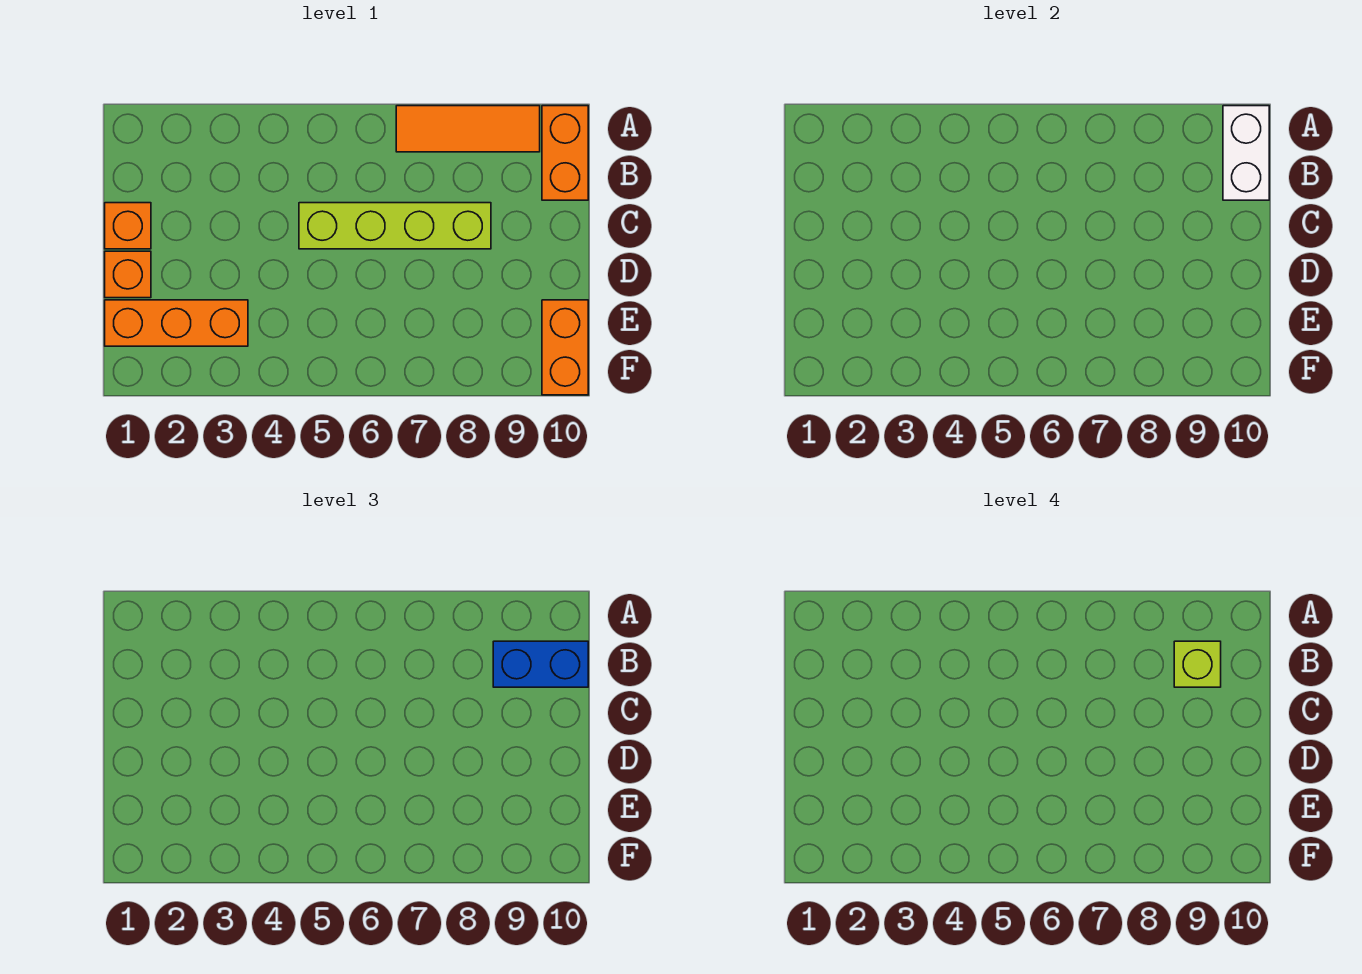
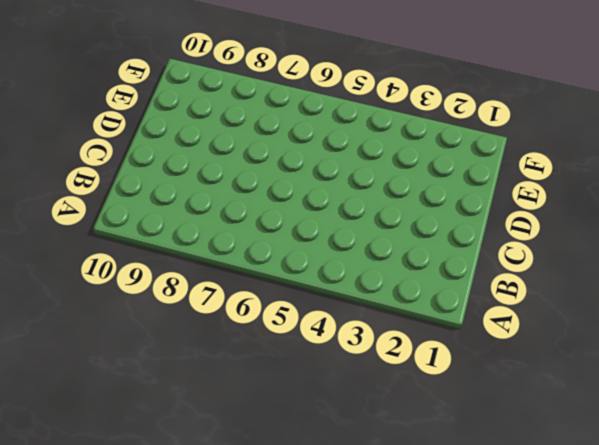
none -> orange tile A7:A9 level 1
none -> orange brick A10:B10 level 1

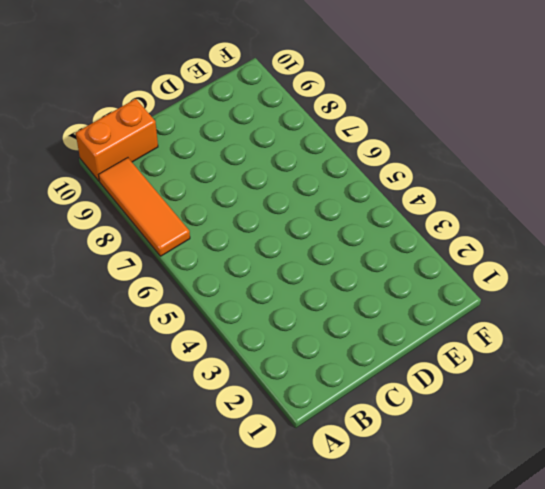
none -> orange brick C1 level 1
none -> lime brick C5:C8 level 1

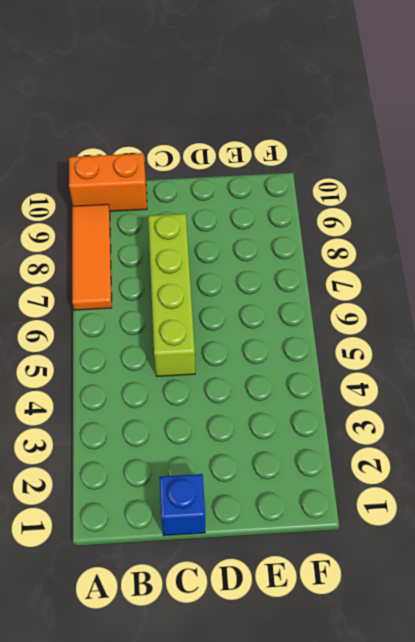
blue brick C1 level 1 -> orange brick C1 level 1
none -> orange brick D1 level 1
none -> orange brick E1:E3 level 1

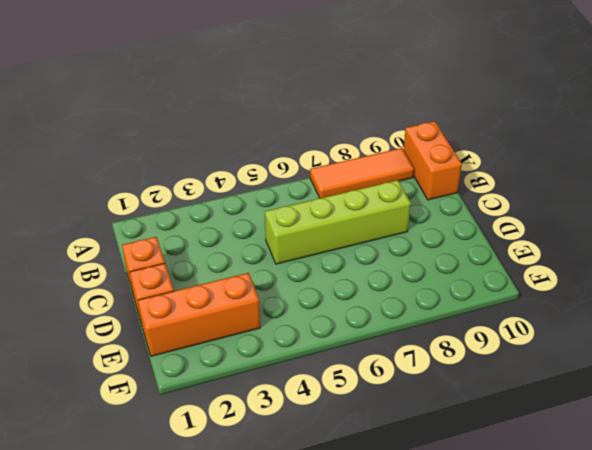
none -> orange brick E10:F10 level 1
none -> white brick A10:B10 level 2

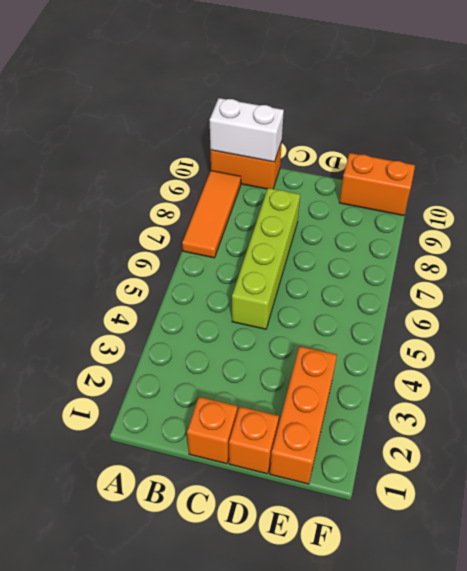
none -> blue brick B9:B10 level 3
none -> lime brick B9 level 4

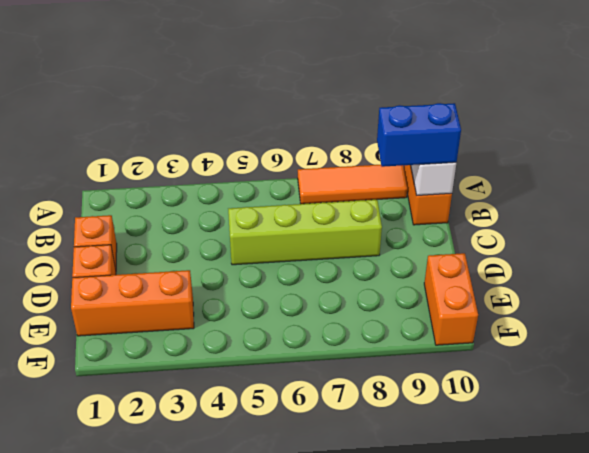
none -> lime brick B9 level 4

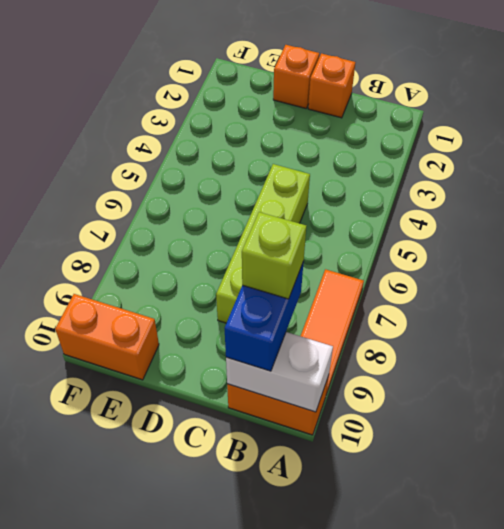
none -> orange brick E1:E3 level 1

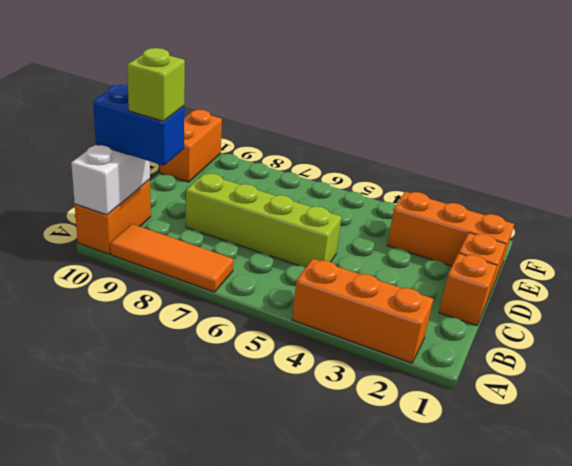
orange brick A2:A4 level 1 -> none

